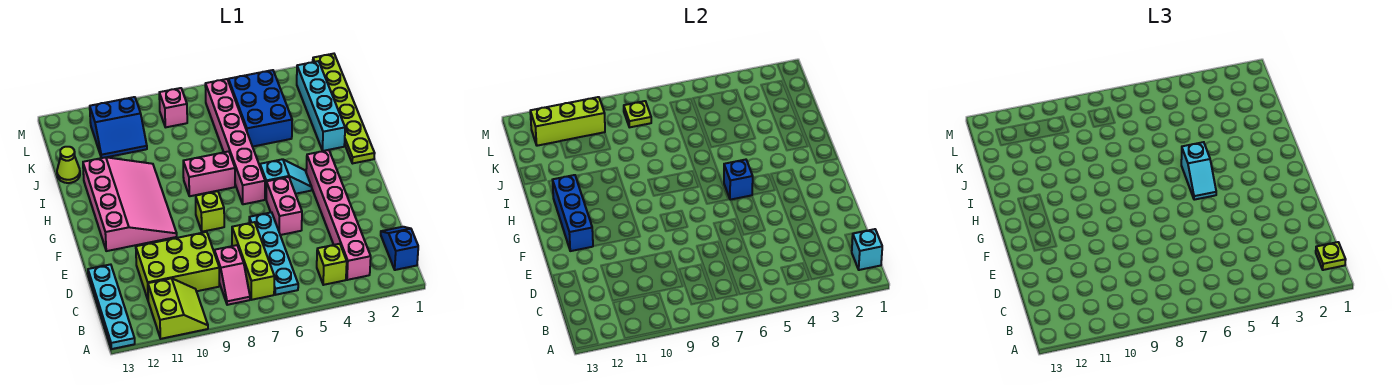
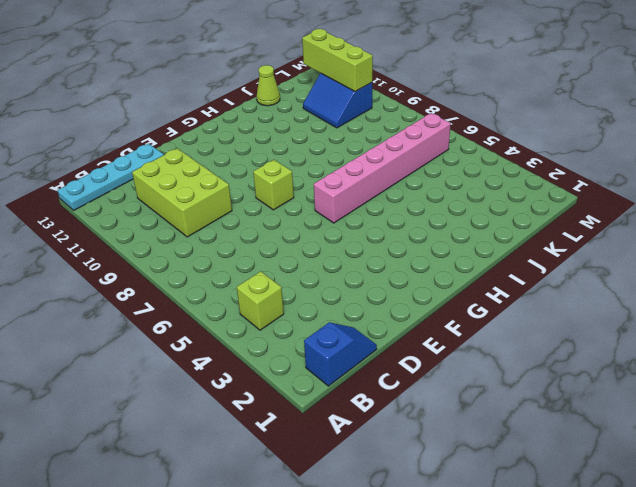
none -> lime slope A10:B11 level 1 top 11
none -> pink brick B3:G3 level 1
none -> cyan plate B6:E6 level 1

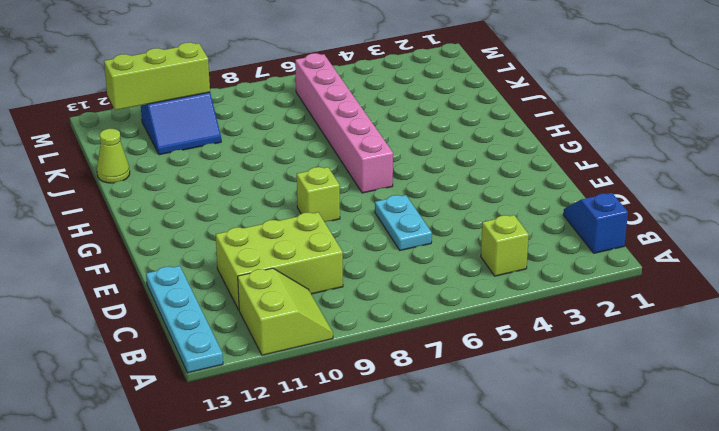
cyan plate D6:E6 level 1 -> cyan plate B6:E6 level 1
none -> pink brick B3:G3 level 1
none -> lime brick B7:D7 level 1
none -> pink slope B8:C8 level 1 top C

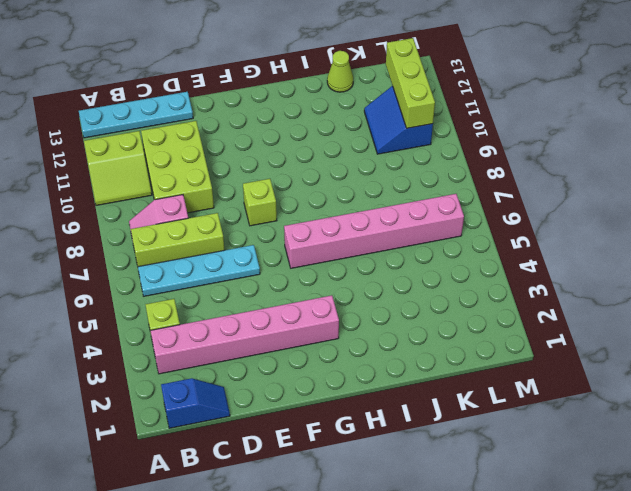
none -> pink brick E5:F5 level 1
none -> pink slope F10:I12 level 1 top 12
none -> cyan slope G4:G5 level 1 top 5

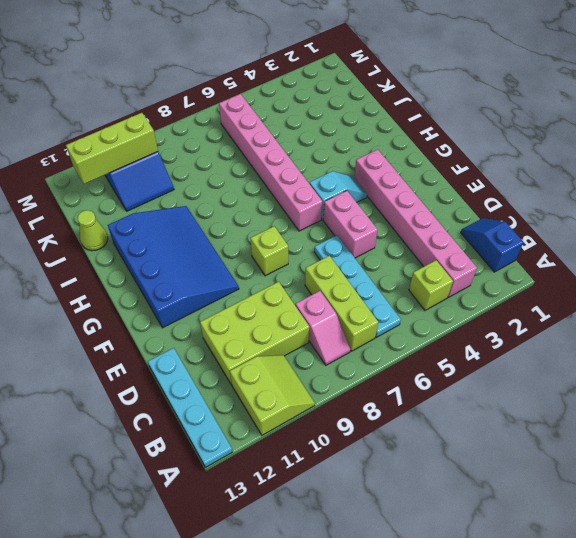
blue slope F10:I12 level 1 top 12 -> pink slope F10:I12 level 1 top 12
none -> lime plate H1:M1 level 1
none -> pink brick H7:H8 level 1
none -> cyan brick I2:L2 level 1

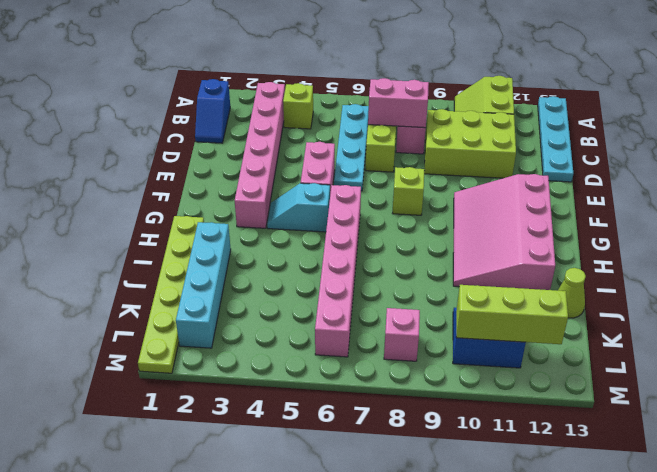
pink brick C7:C8 level 2 -> pink brick H7:H8 level 1
none -> blue brick J4:L5 level 1
none -> cyan brick B1 level 2
none -> blue brick F12:H12 level 2

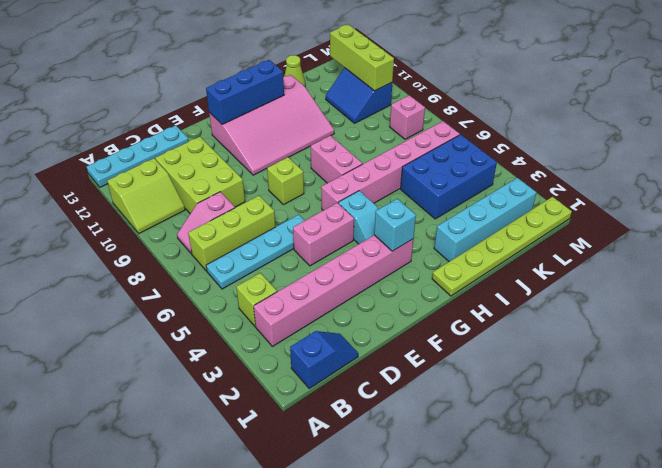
cyan brick G3 level 2 -> cyan brick B1 level 2
none -> blue brick G5 level 2
none -> lime plate L8 level 2
none -> lime plate B1 level 3

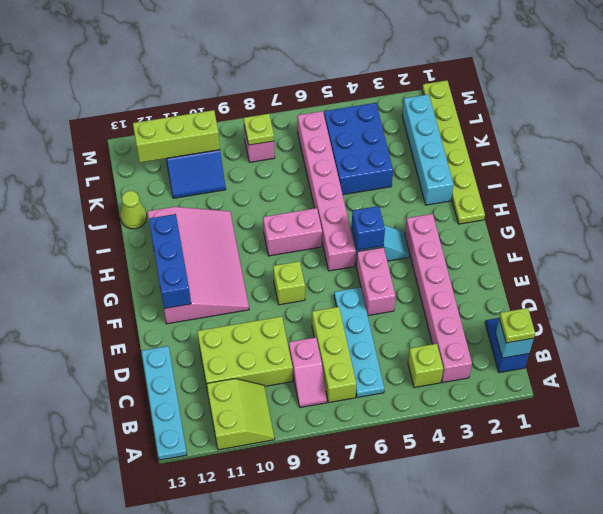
none -> cyan slope G5:H5 level 3 top H

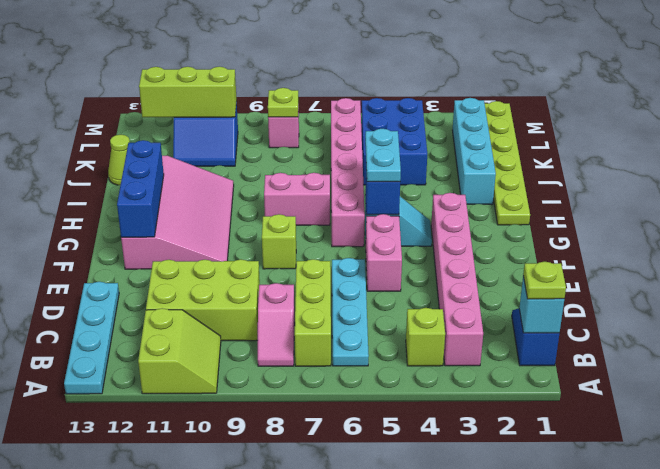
cyan plate G5:H5 level 3 -> cyan slope G5:H5 level 3 top H

